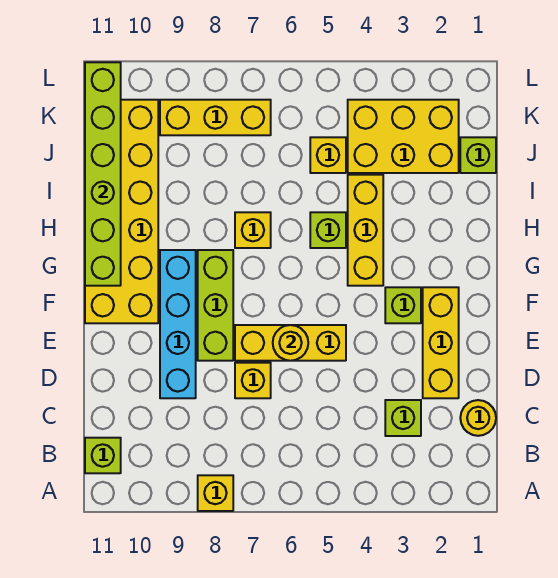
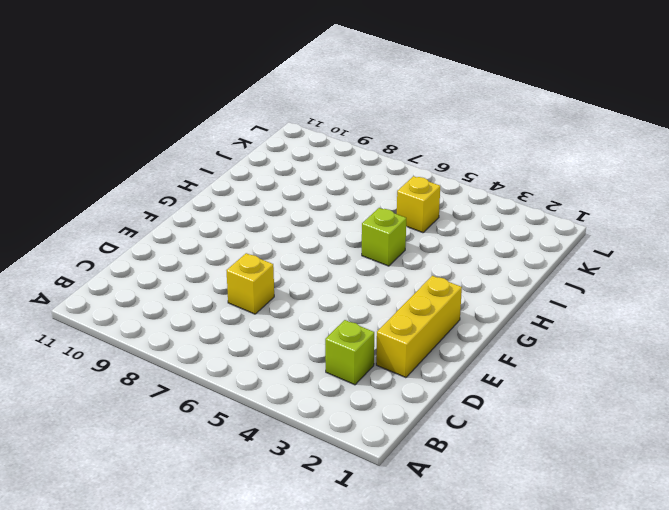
none -> yellow brick A8 level 1
none -> lime brick B11 level 1
none -> yellow round brick C1 level 1

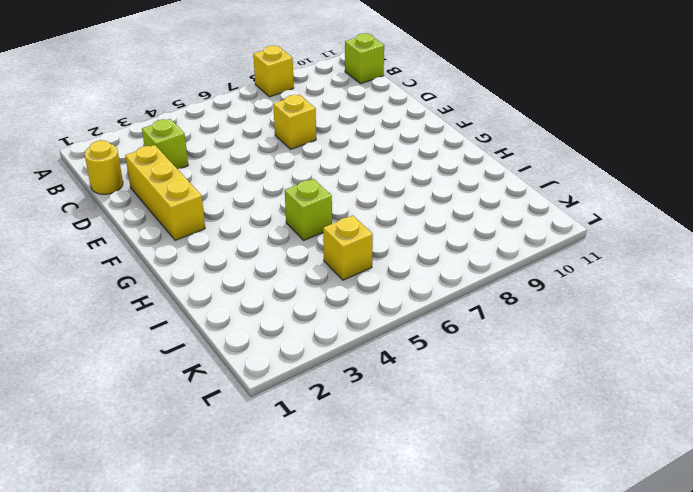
none -> cyan brick D9:G9 level 1
none -> yellow brick E5:E7 level 1
none -> lime brick E8:G8 level 1

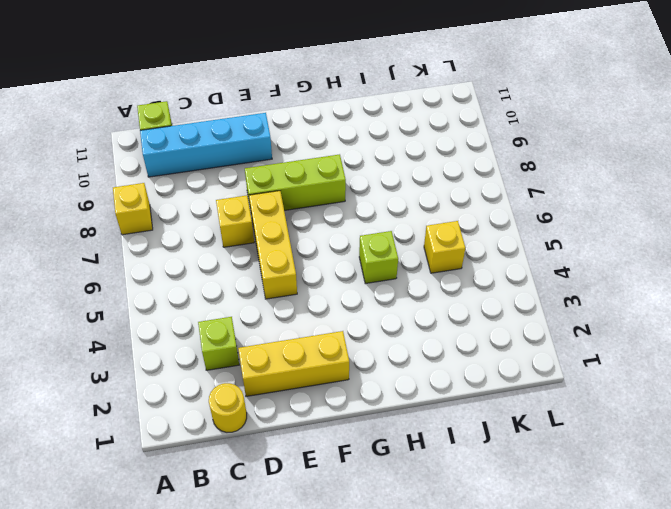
cyan brick B10:E10 level 1 -> cyan brick D9:G9 level 1
none -> lime brick F3 level 1
none -> yellow brick F10:K11 level 1
none -> yellow brick G4:I4 level 1

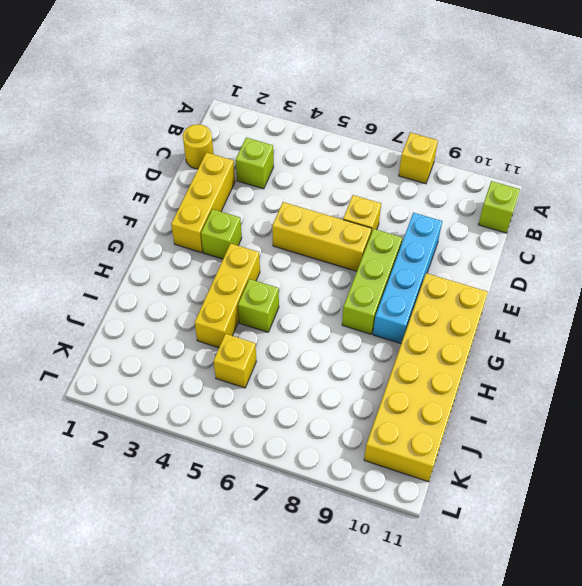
none -> yellow brick H7 level 1
none -> lime brick J1 level 1
none -> yellow brick J2:K4 level 1

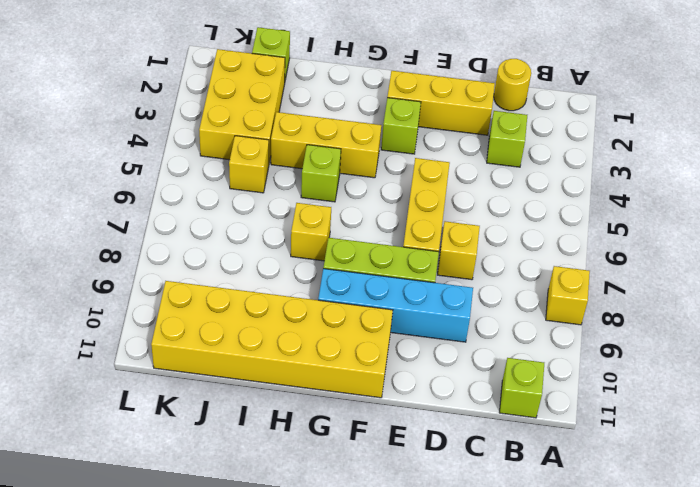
none -> yellow brick K7:K9 level 1
none -> yellow round brick E6 level 2
none -> lime brick G11:L11 level 2

